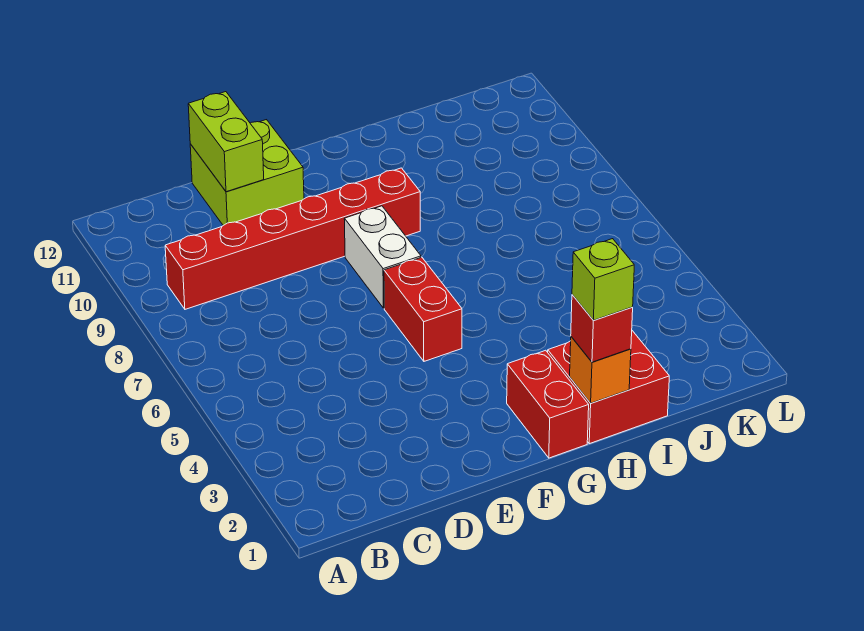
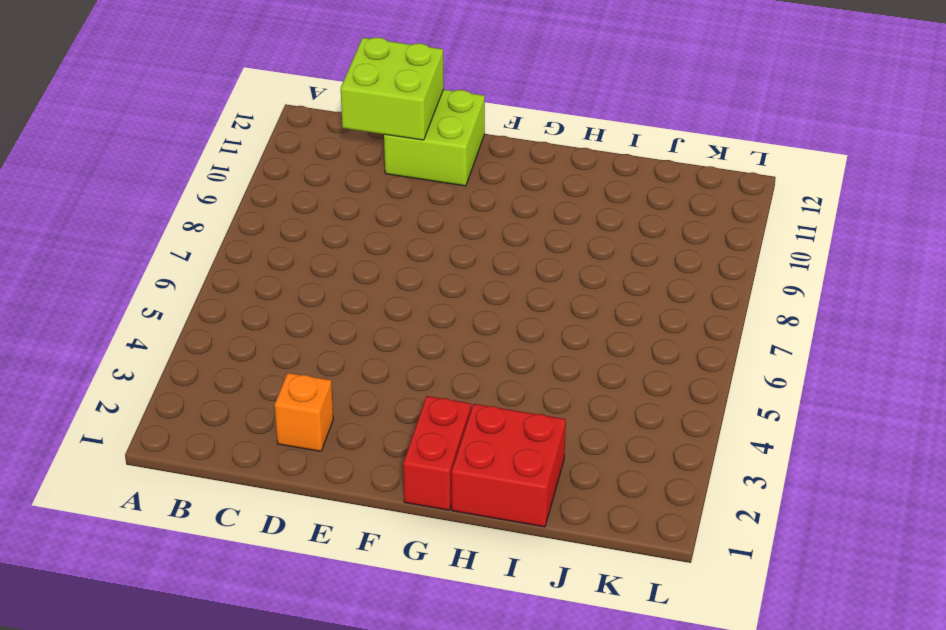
lime brick C11:D12 level 2 -> lime brick D11:D12 level 2
orange brick D2 level 1 -> orange brick H1 level 2
none -> red brick B9:G9 level 1
none -> red brick F5:F6 level 1

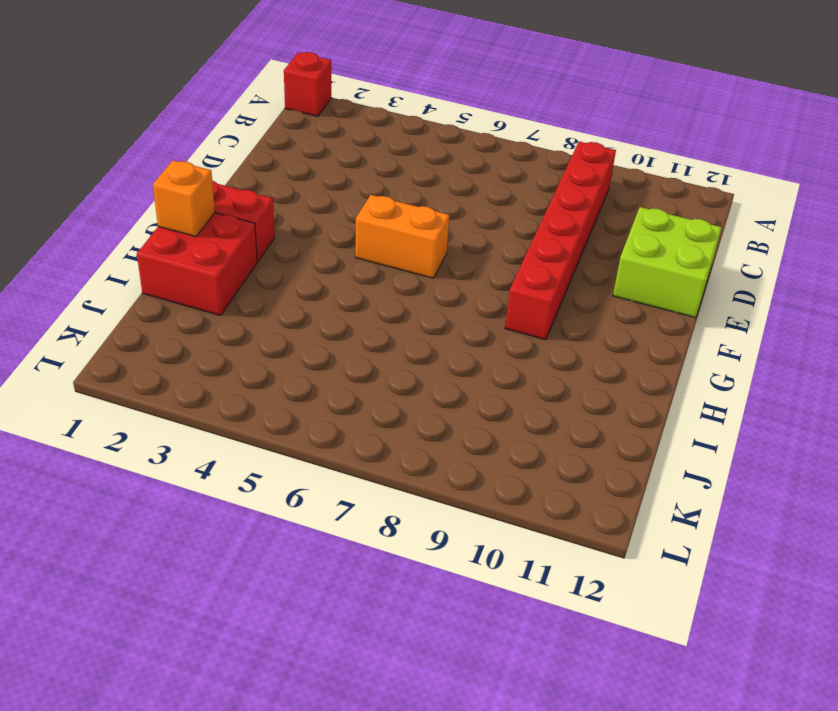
red brick A1 level 1 -> red brick H1 level 3
orange brick F5:F6 level 1 -> red brick F5:F6 level 1
none -> white brick F7:F8 level 1
none -> lime brick D11:D12 level 2

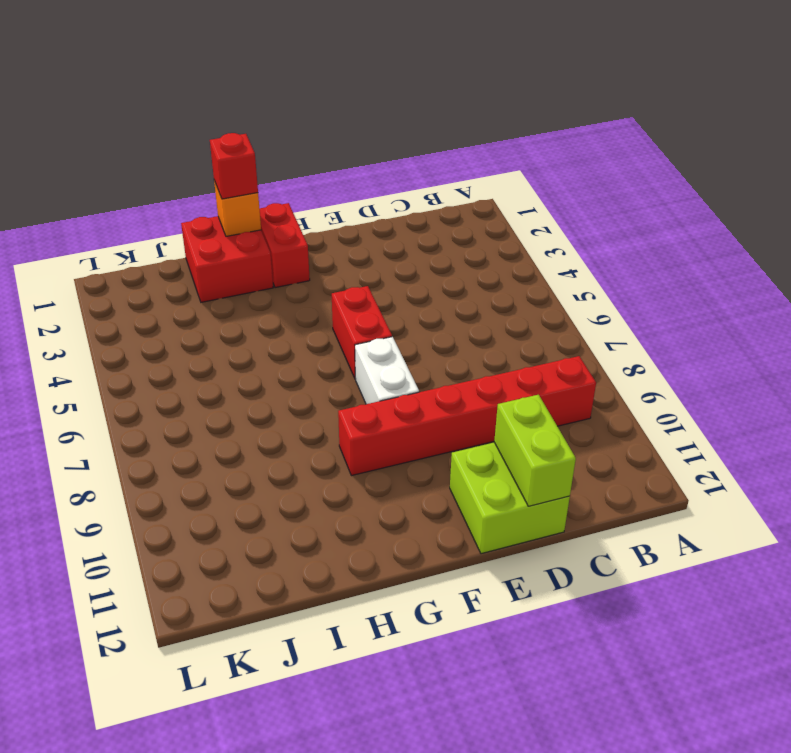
none -> lime brick H1 level 4

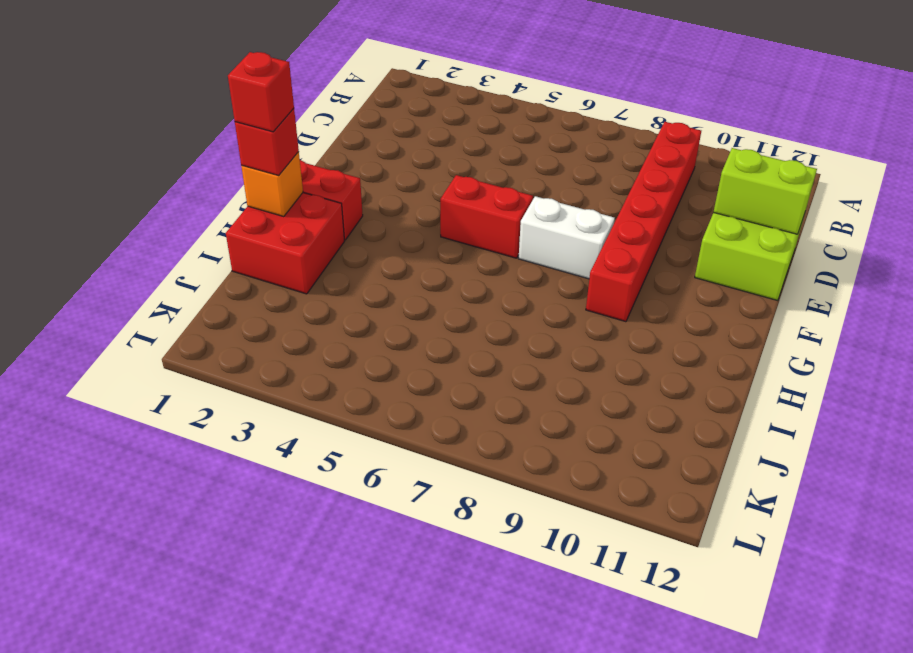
red brick H1 level 4 -> lime brick H1 level 4

